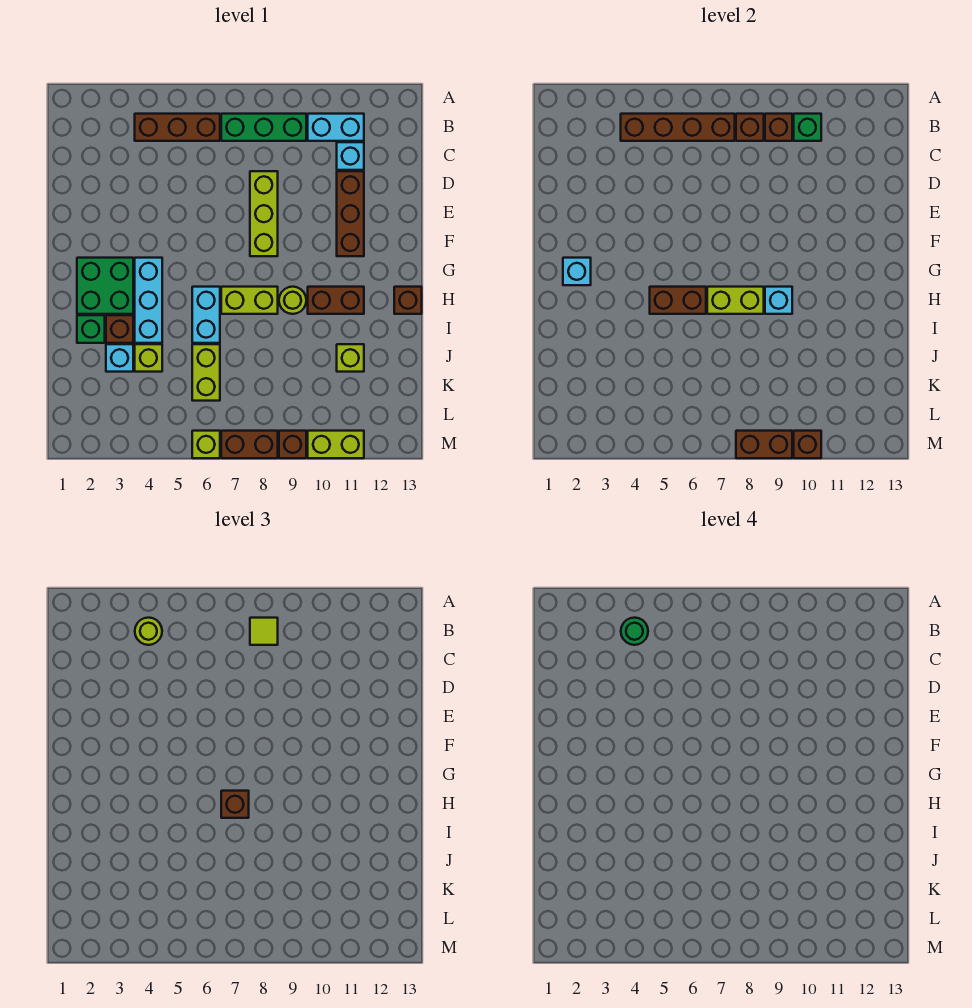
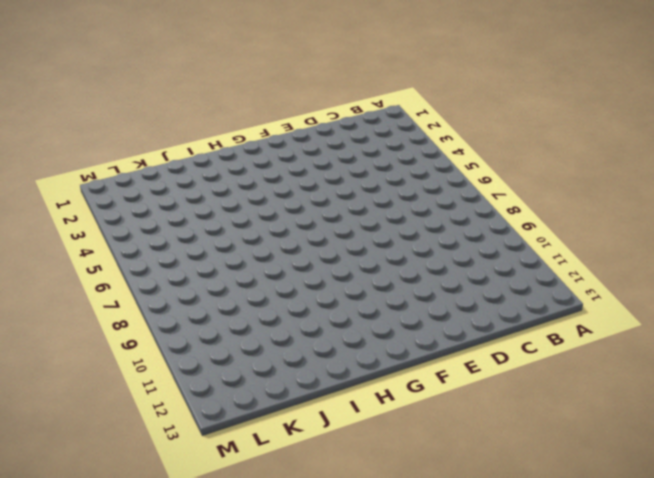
none -> brown brick B4:B6 level 1
none -> green brick B7:B9 level 1
none -> cyan brick B10:B11 level 1
none -> cyan brick C11 level 1

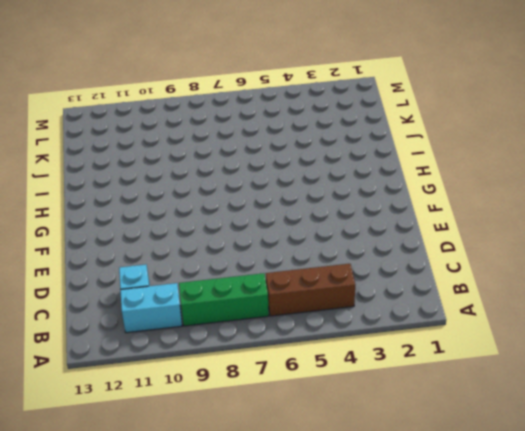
none -> lime brick D8:F8 level 1
none -> brown brick D11:F11 level 1
none -> green brick G2:H3 level 1
none -> cyan brick G4:I4 level 1

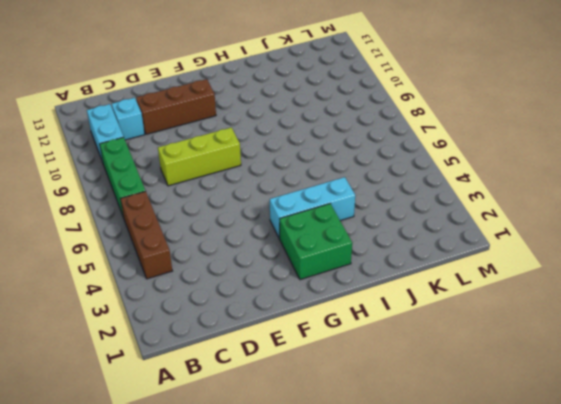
none -> cyan brick H6:I6 level 1
none -> lime brick H7:H8 level 1
none -> lime round brick H9 level 1
none -> brown brick H10:H11 level 1

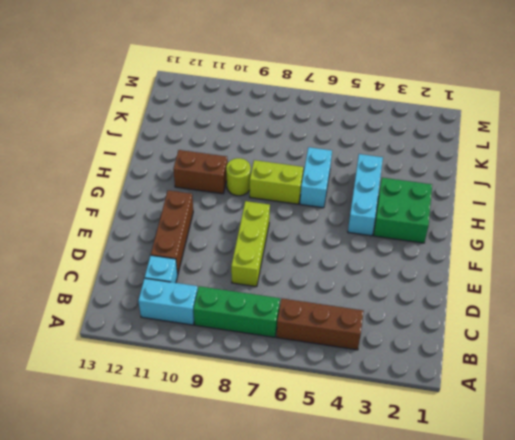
none -> brown brick H13 level 1
none -> green brick I2 level 1
none -> brown brick I3 level 1
none -> cyan brick J3 level 1

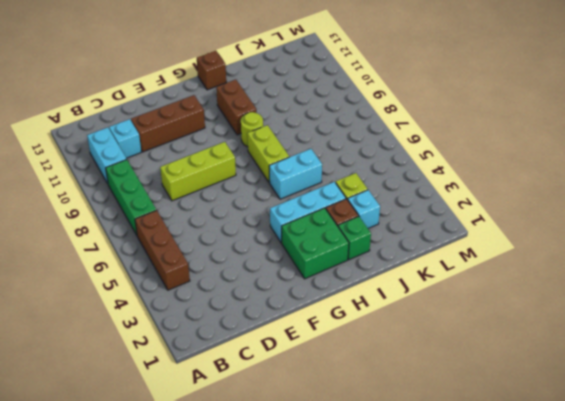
none -> lime brick J6:K6 level 1
none -> lime brick J11 level 1
none -> lime brick M6 level 1
none -> brown brick M7:M8 level 1

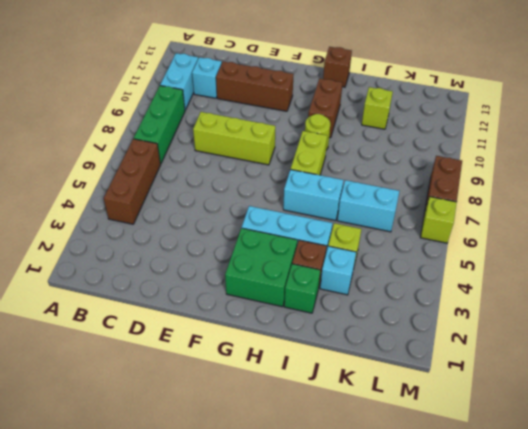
cyan brick J6:K6 level 1 -> lime brick J6:K6 level 1
none -> brown brick M9 level 1
none -> lime brick M10:M11 level 1
none -> brown brick B4:B7 level 2
none -> brown brick B8 level 2

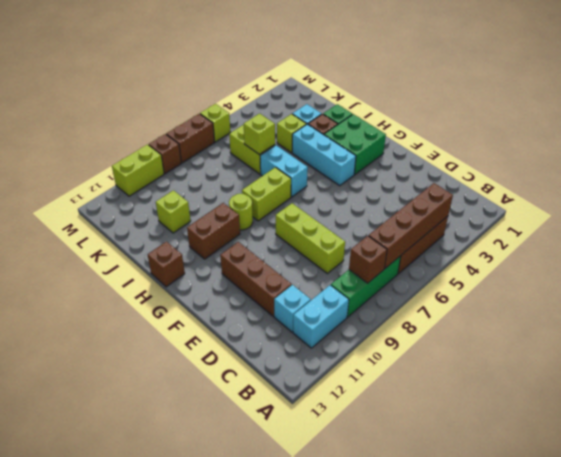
lime brick J6 level 2 -> none
none -> brown brick B9 level 2
none -> green brick B10 level 2
none -> cyan brick G2 level 2
none -> brown brick H5:H6 level 2

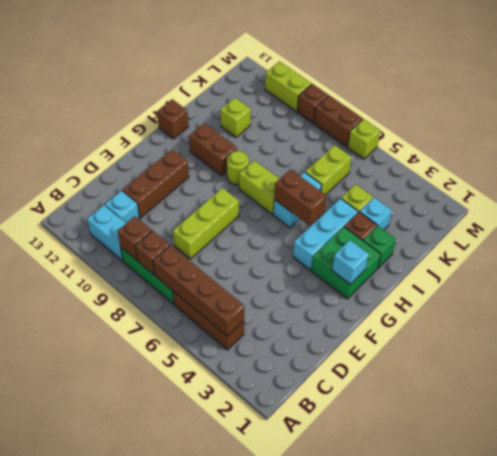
none -> green brick B10 level 2
none -> lime brick H7:H8 level 2
none -> cyan brick H9 level 2
none -> brown brick M8:M9 level 2

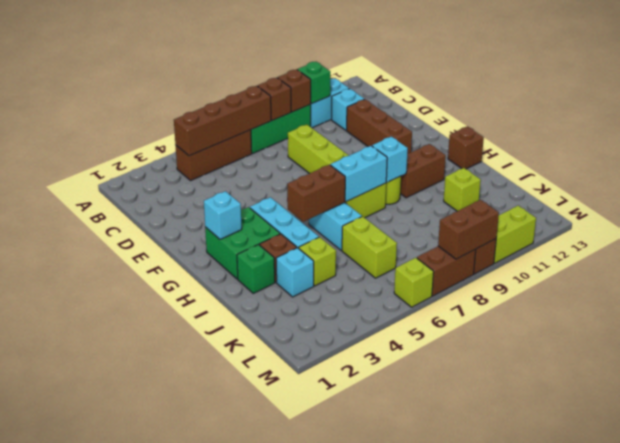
cyan brick H7:H8 level 2 -> lime brick H7:H8 level 2
none -> brown brick M10 level 2
none -> lime round brick B4 level 3
none -> lime tile B8 level 3
none -> brown brick H7 level 3

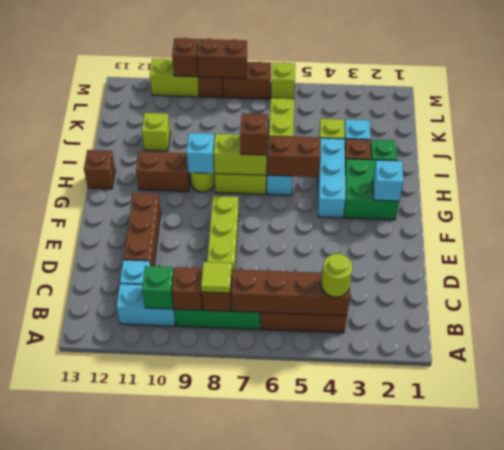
none -> green round brick B4 level 4

